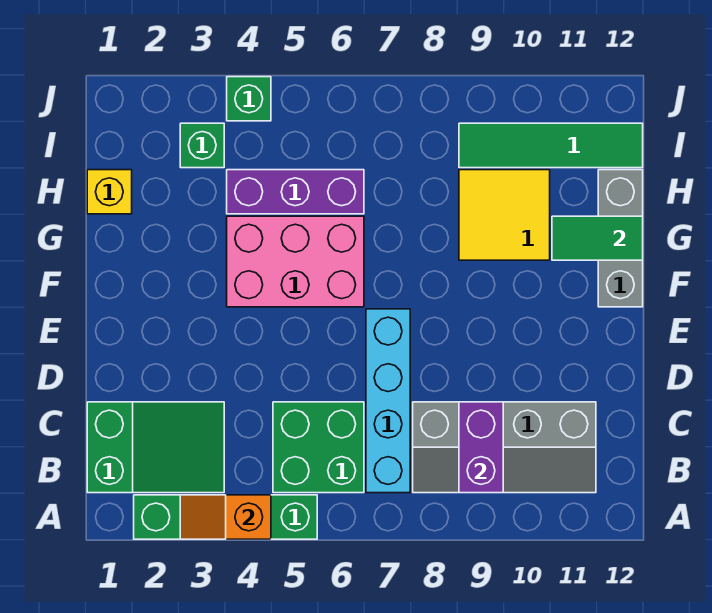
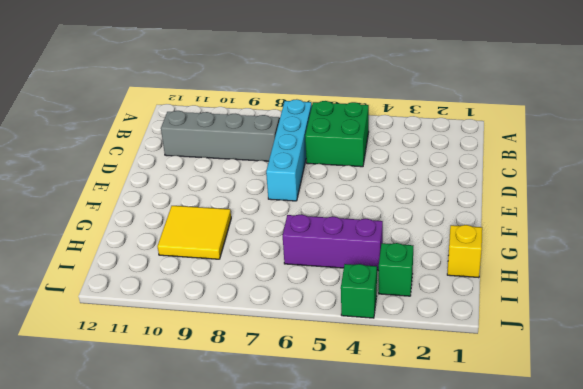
none -> green brick A2:A5 level 1
none -> green slope B1:C3 level 1 top 1
none -> pink brick F4:G6 level 1

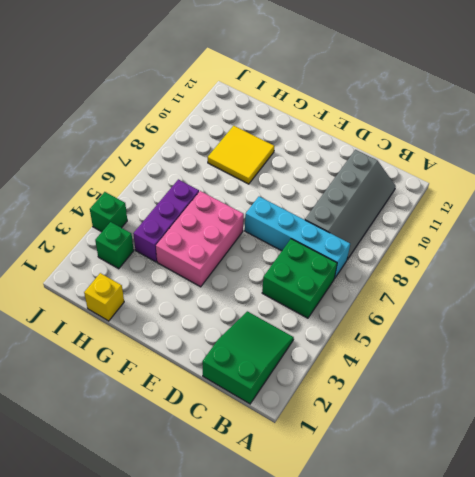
none -> green brick A2:A5 level 1
none -> grey brick F12:H12 level 1
none -> green tile I9:I12 level 1

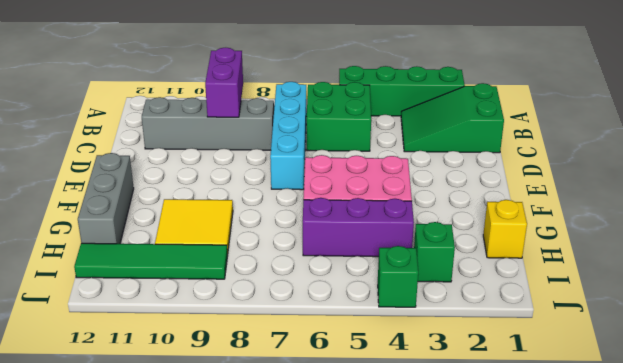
none -> orange slope A3:A4 level 2 top 4
none -> green tile G11:G12 level 2

